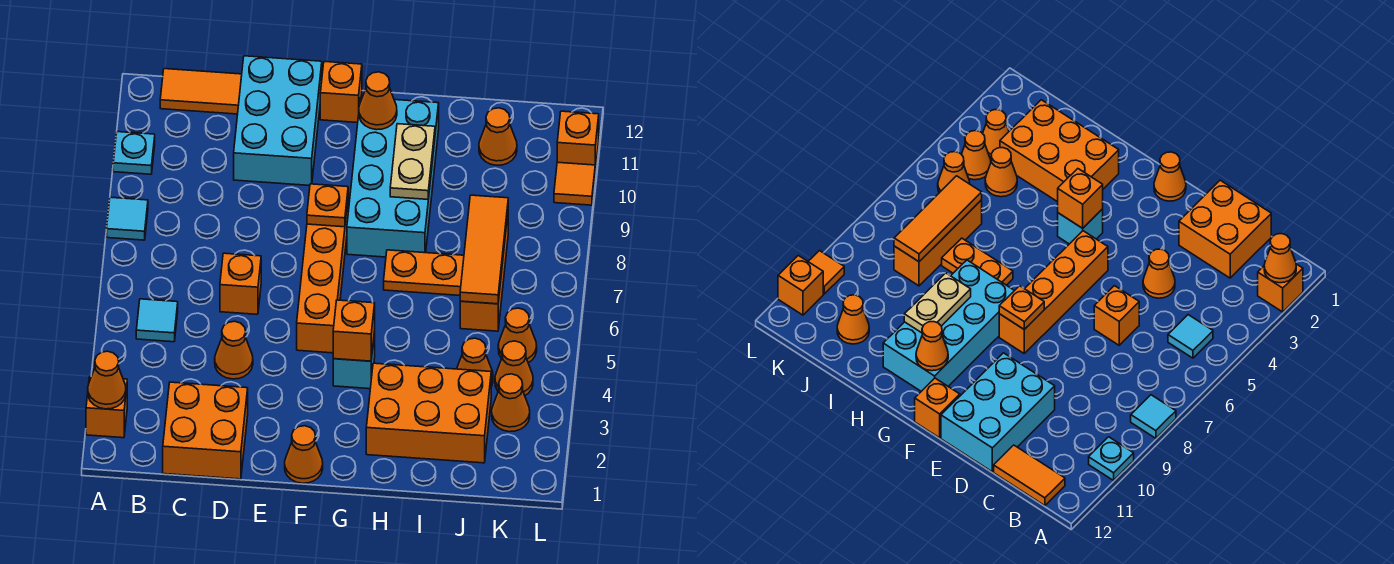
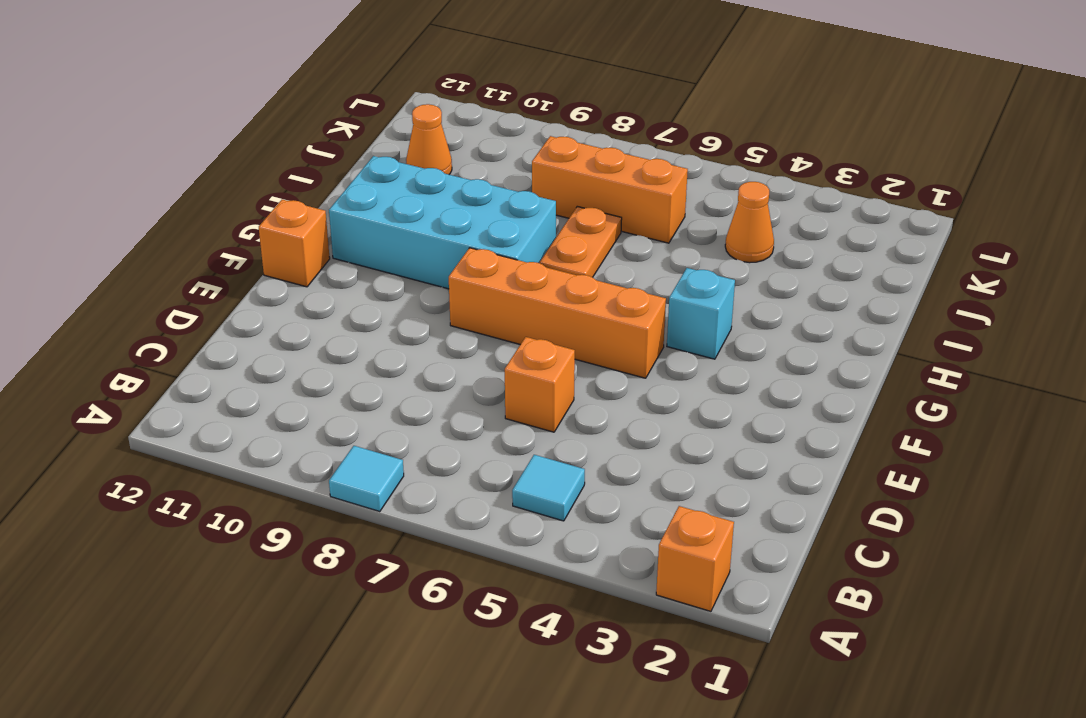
none -> cyan plate A10 level 1
none -> orange tile B12:C12 level 1
none -> orange brick C1:D2 level 1
none -> orange cone D4 level 1

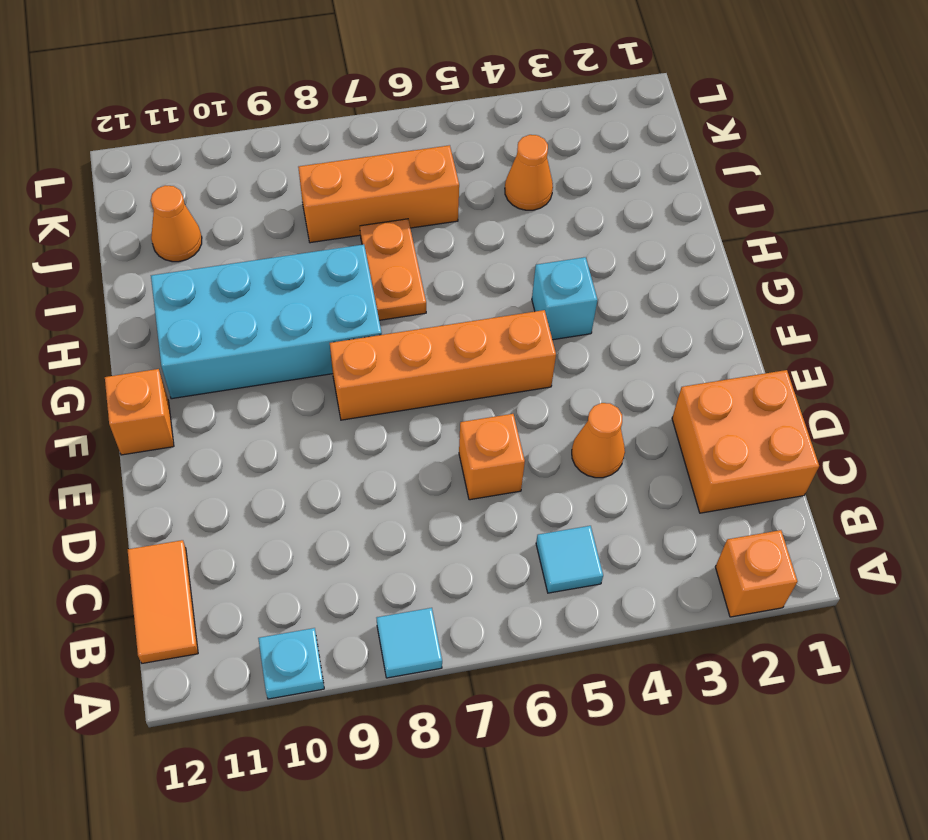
none -> cyan brick D10:E12 level 1
none -> orange cone F1 level 1
none -> orange brick H2:J3 level 1
none -> orange cone K3 level 1

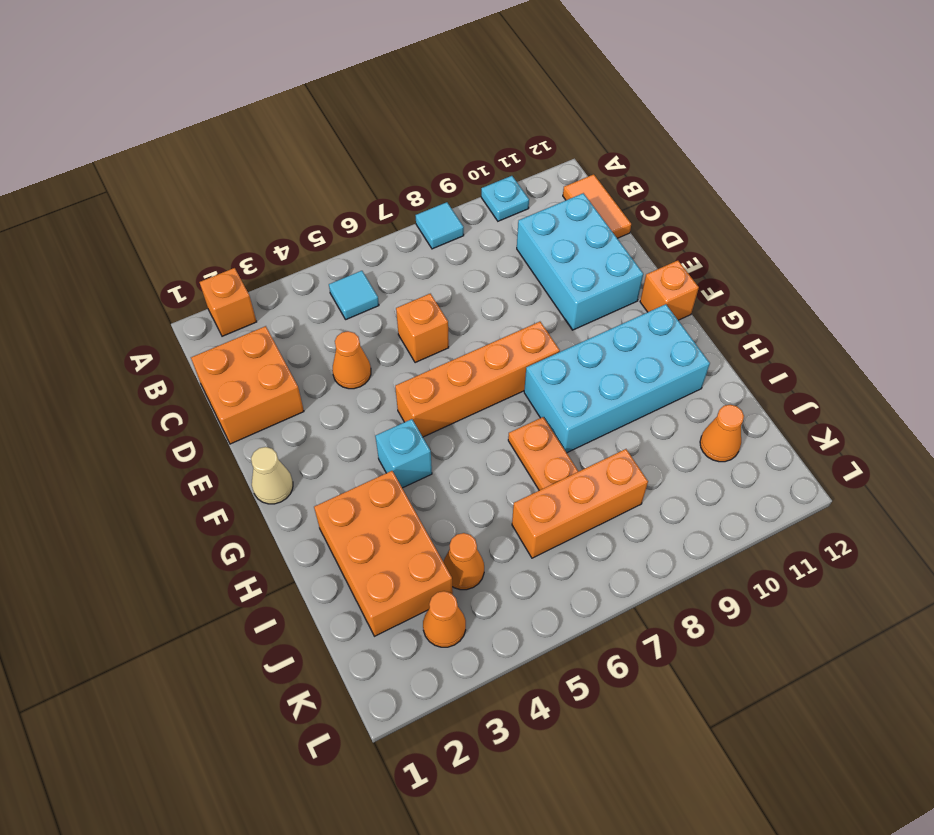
cyan brick C10:E11 level 1 -> cyan brick D10:E12 level 1
tan cone F1 level 1 -> orange cone F1 level 1
none -> orange cone K4 level 1
none -> orange cone K5 level 1
none -> orange tile L10 level 1
none -> orange brick L11 level 1

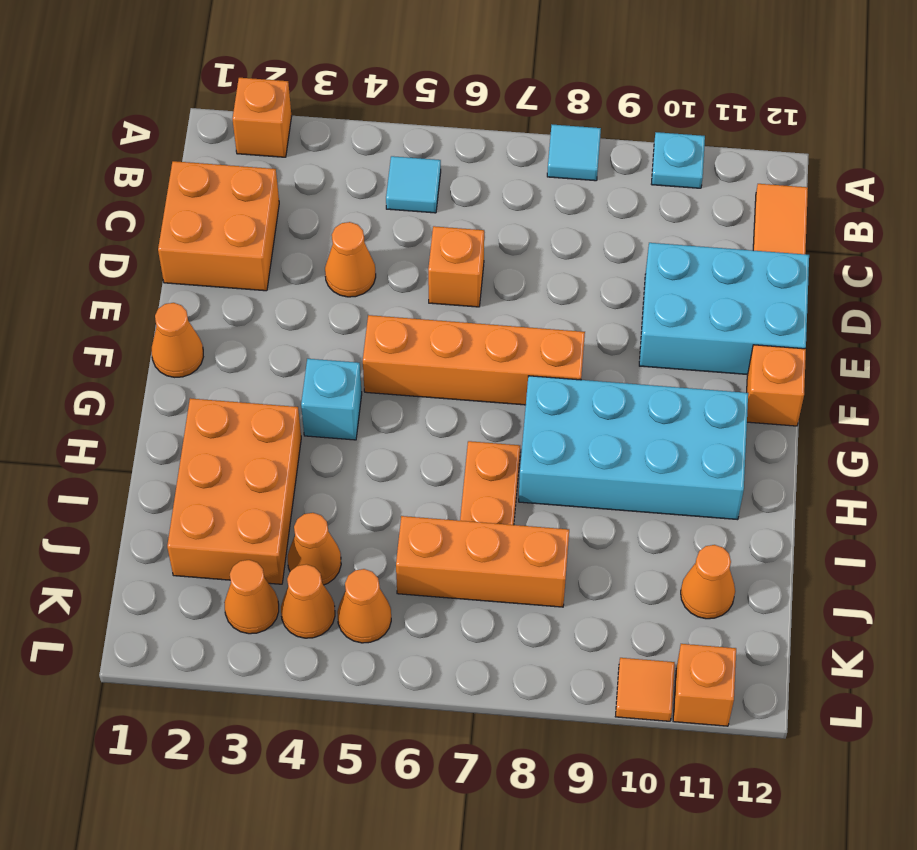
none -> orange cone A2 level 2
none -> orange plate F8 level 2
none -> orange brick G4 level 2
none -> orange cone G11 level 2

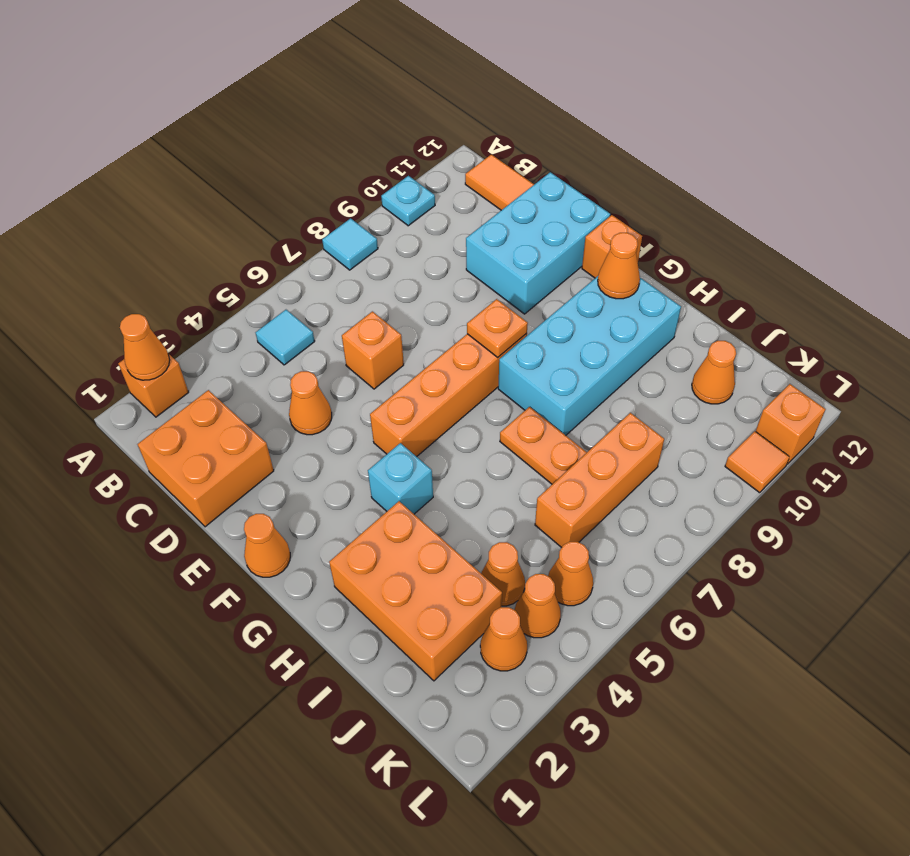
none -> orange brick G4 level 2
none -> tan plate H9:H10 level 2
none -> orange tile J6:J8 level 2

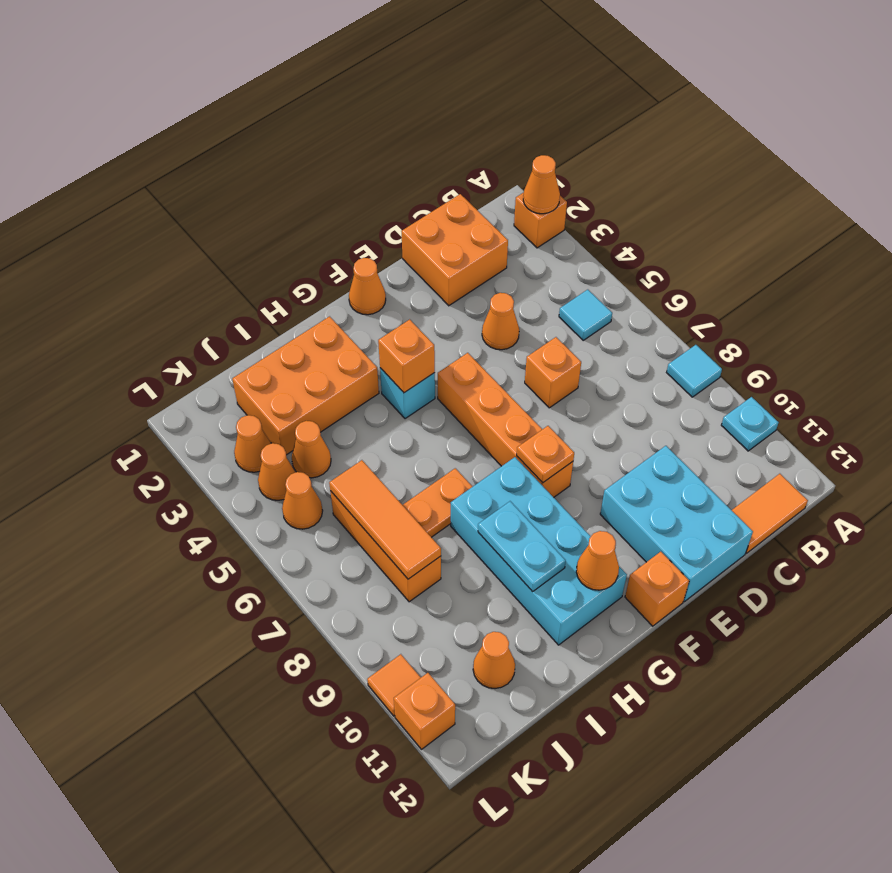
cyan plate H9:H10 level 2 -> tan plate H9:H10 level 2

